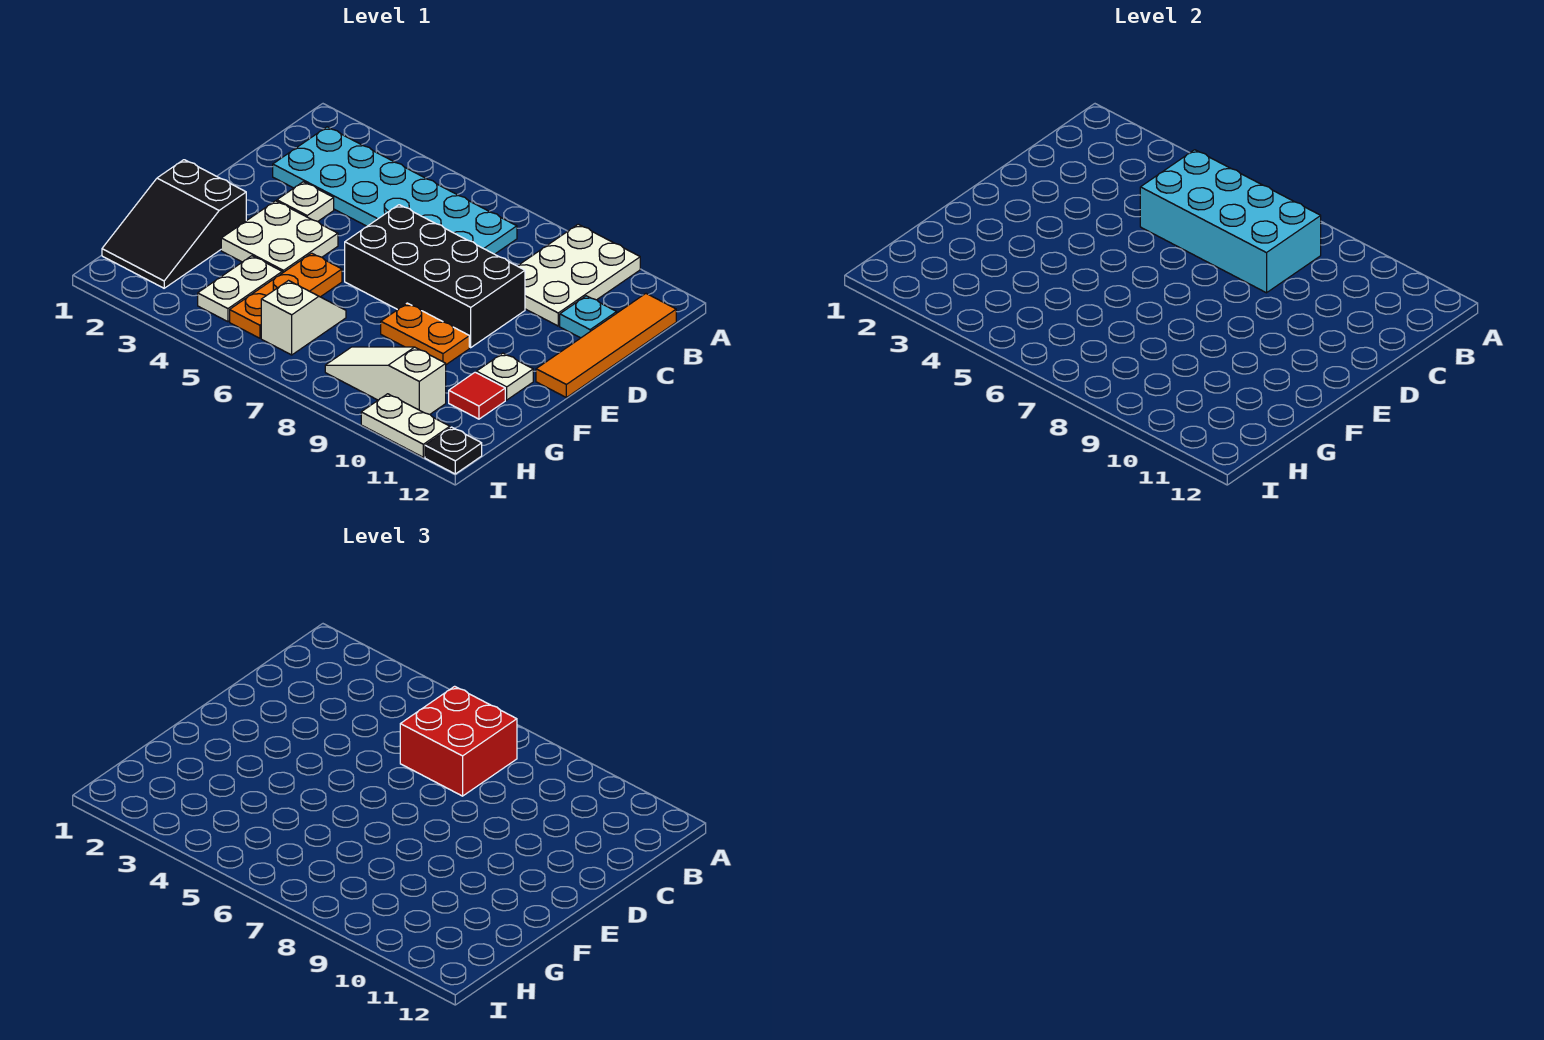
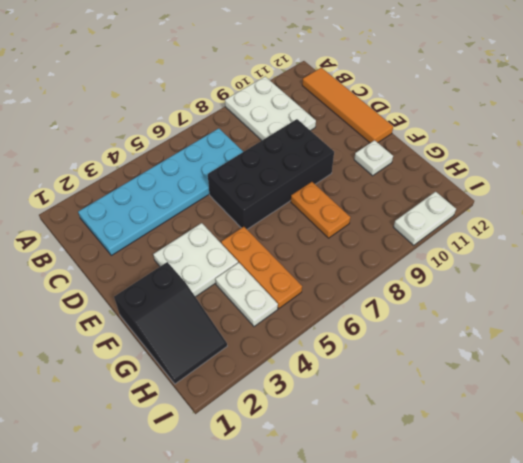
orange plate F8:G8 level 1 -> orange plate F8:F9 level 1
none -> cyan plate C11 level 1
none -> white plate D3 level 1
none -> white slope G6:H6 level 1 top H

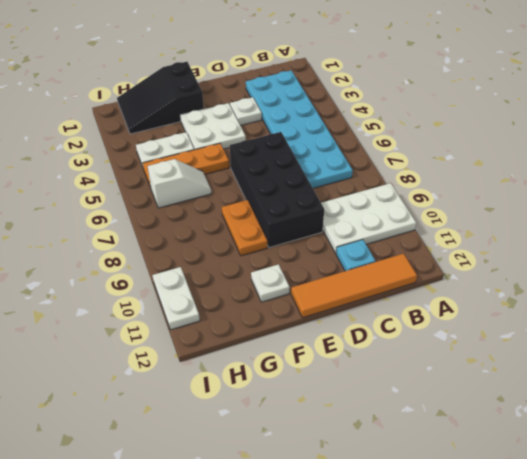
none -> red tile G11 level 1
none -> white slope H8:H10 level 1 top 10
none -> black plate I12 level 1

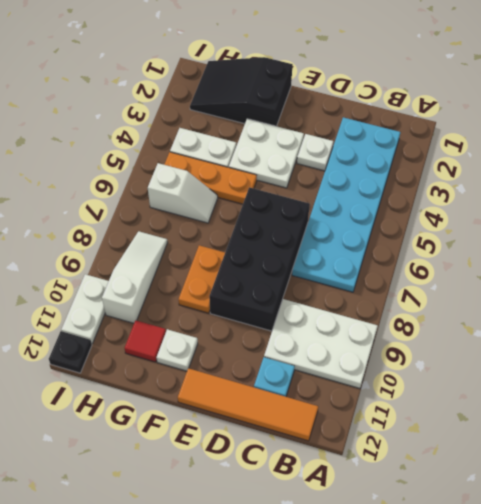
none -> cyan brick B5:C8 level 2
none -> red brick B6:C7 level 3

